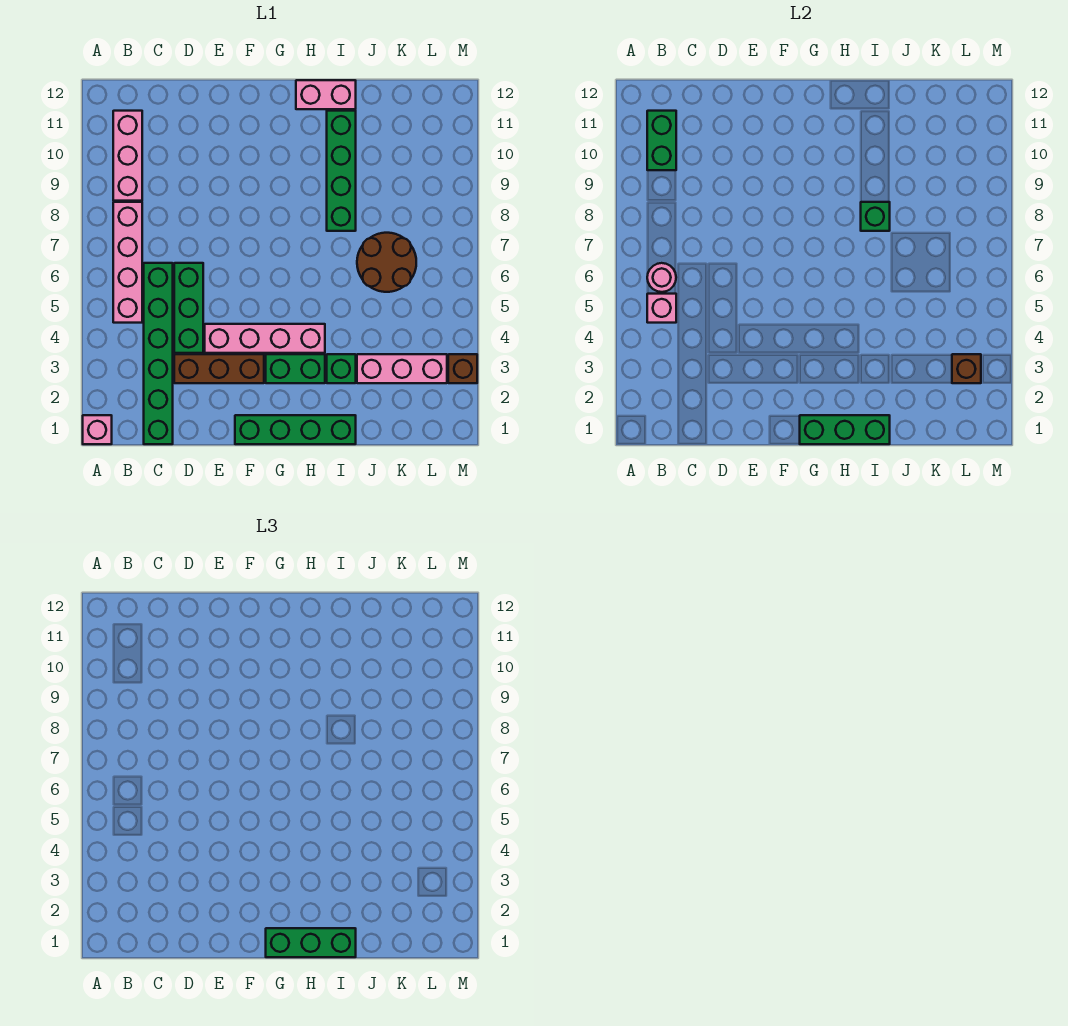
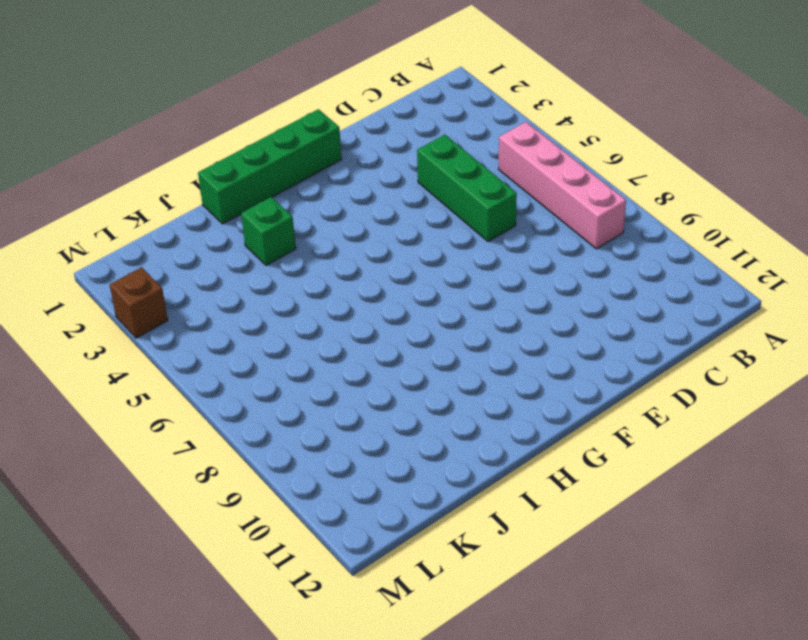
none -> pink brick A1 level 1
none -> pink brick B9:B11 level 1
none -> green brick C1:C6 level 1

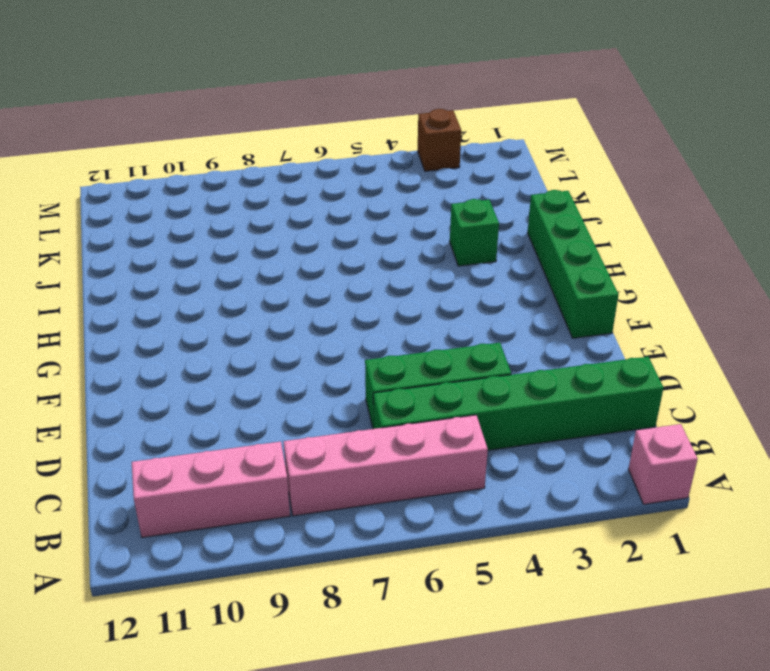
none -> brown brick D3:F3 level 1
none -> pink brick E4:H4 level 1
none -> green brick G3:H3 level 1

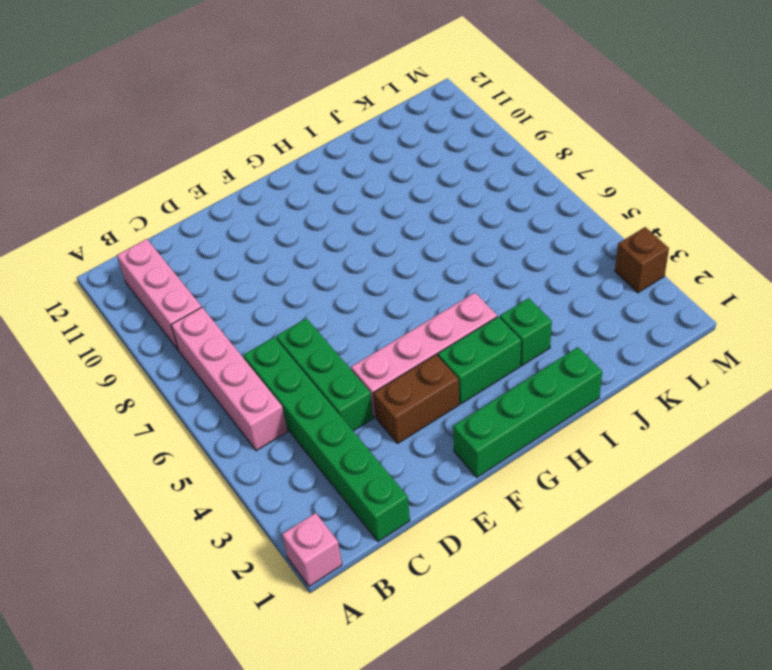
brown brick E3:F3 level 1 -> brown brick D3:F3 level 1
none -> pink brick H12:I12 level 1
none -> green brick I8:I11 level 1
none -> pink brick J3:L3 level 1

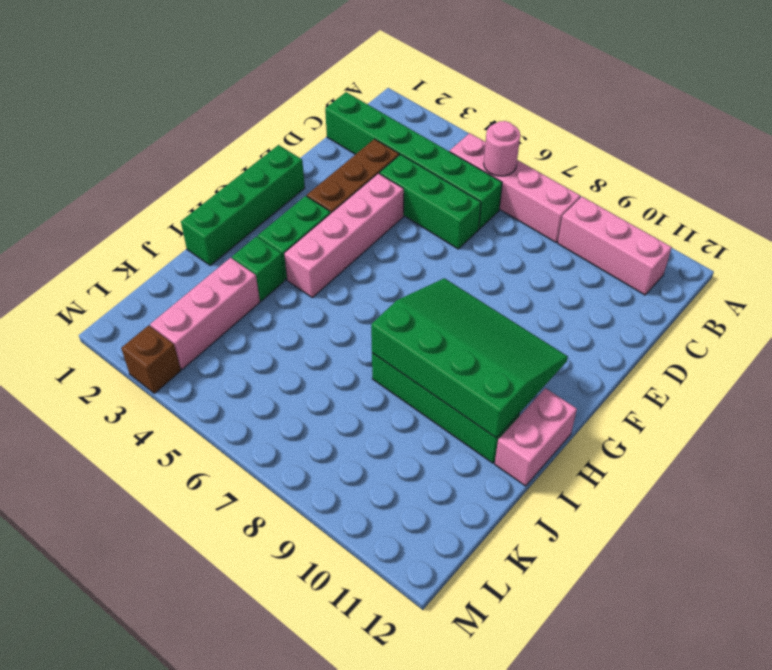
green slope G8:I11 level 2 top I -> green brick I8 level 2
none -> pink brick A1 level 1
none -> brown round brick J6:K7 level 1
none -> pink brick B5 level 2

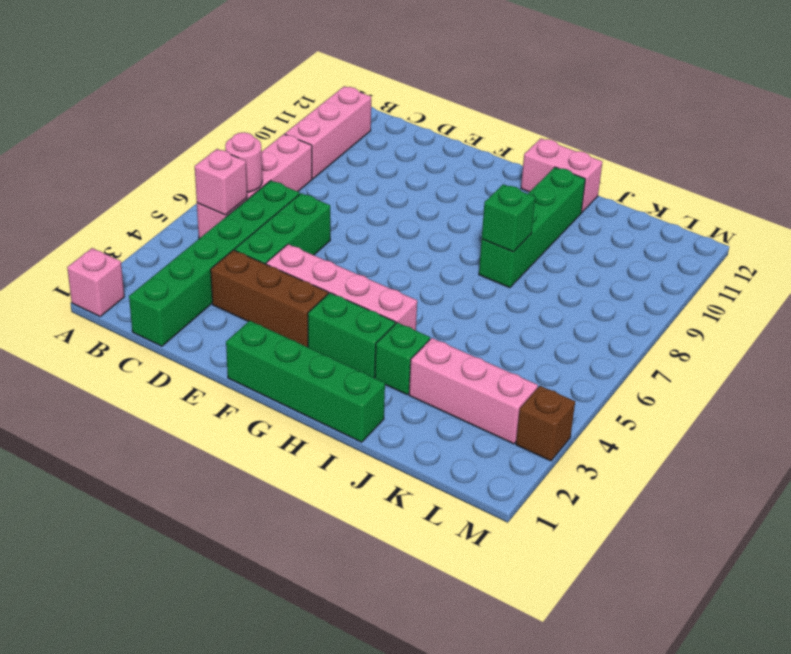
none -> brown round brick J6:K7 level 1
none -> green brick B10:B11 level 2
none -> green brick G1:I1 level 2

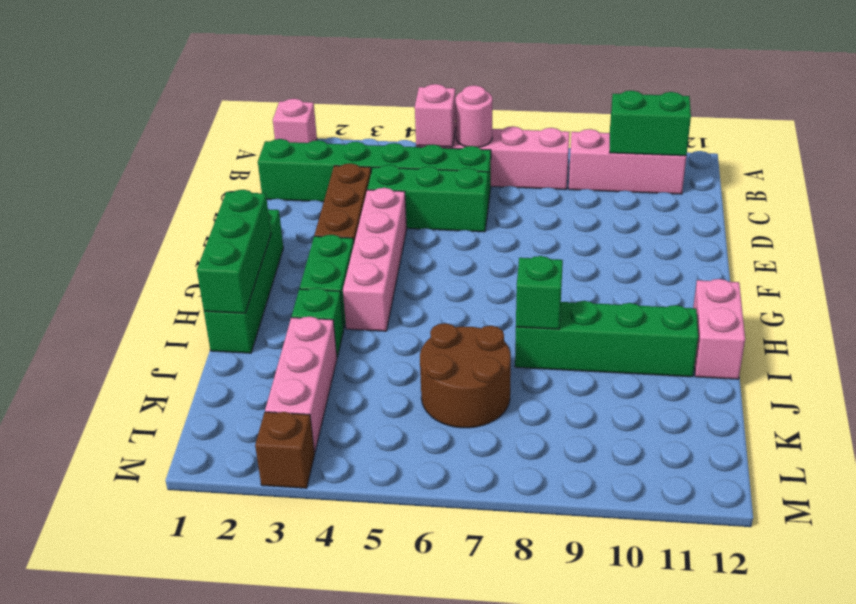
none -> brown brick L3 level 2
none -> green brick G1:I1 level 3

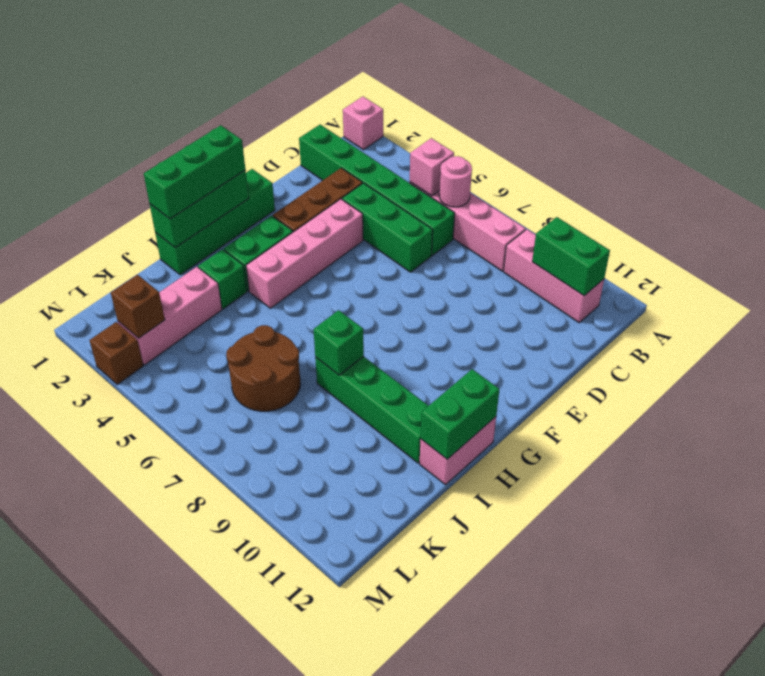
green brick H12:I12 level 2 -> none

